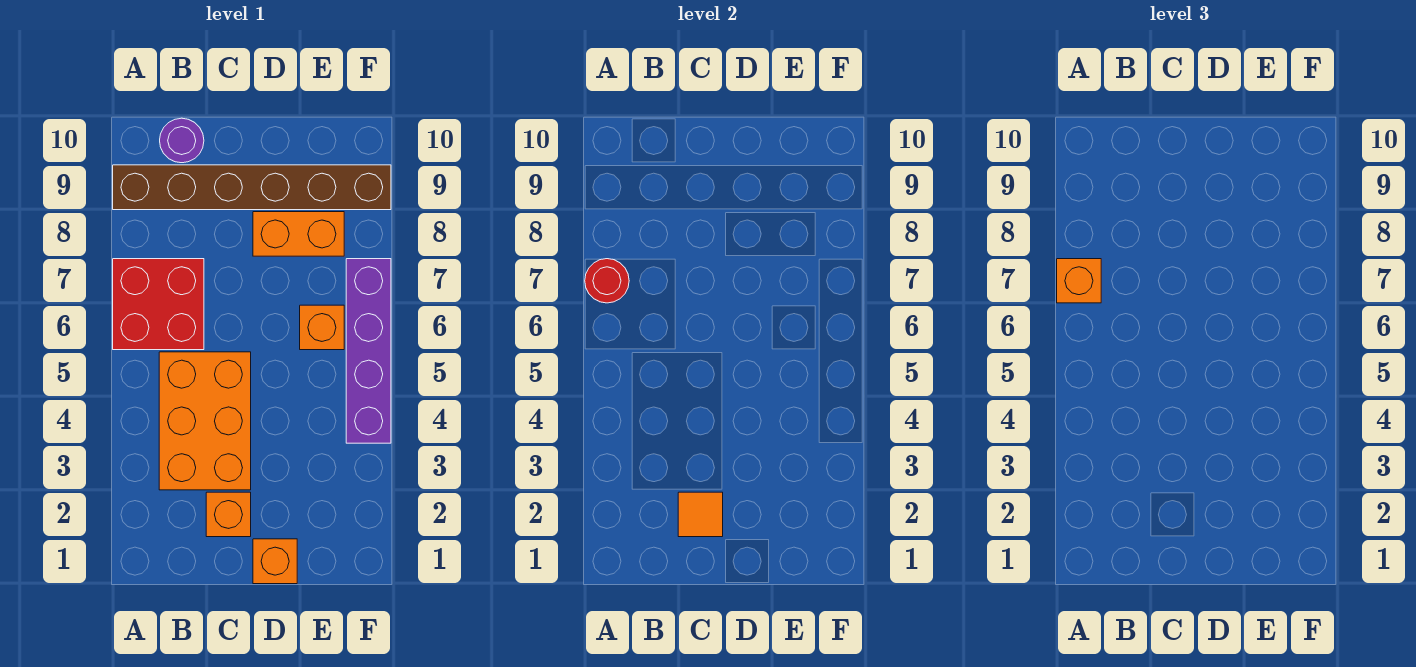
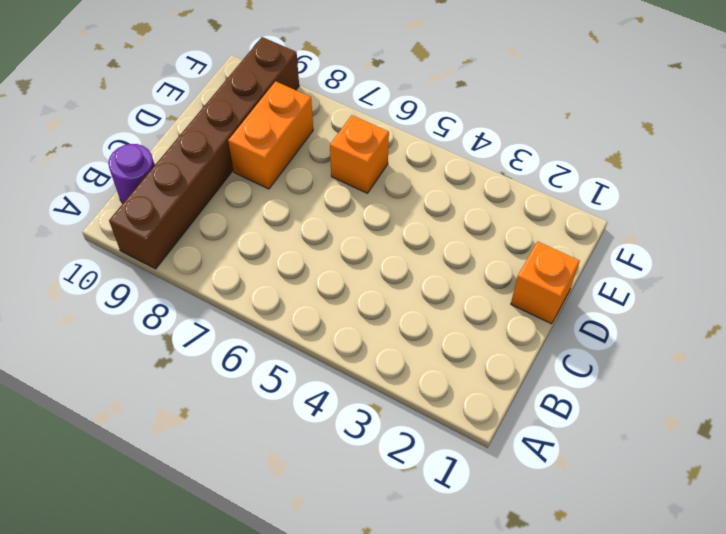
none -> red brick A6:B7 level 1
none -> orange brick B3:C5 level 1
none -> orange brick C2 level 1

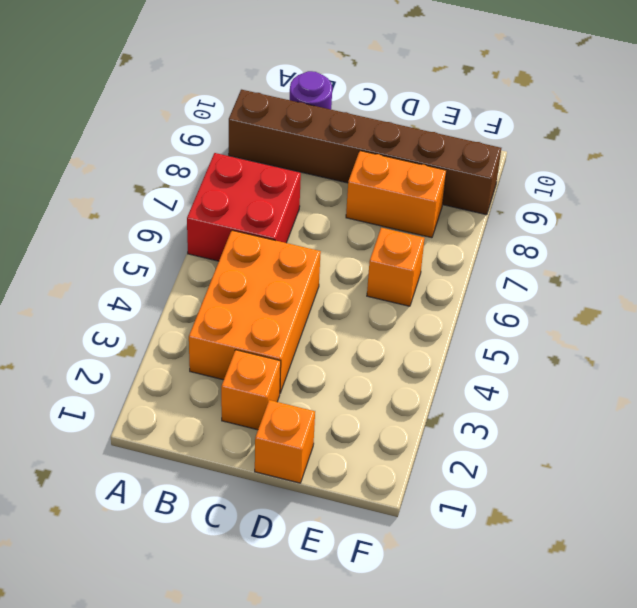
none -> purple brick F4:F7 level 1
none -> red round brick A7 level 2
none -> orange tile C2 level 2

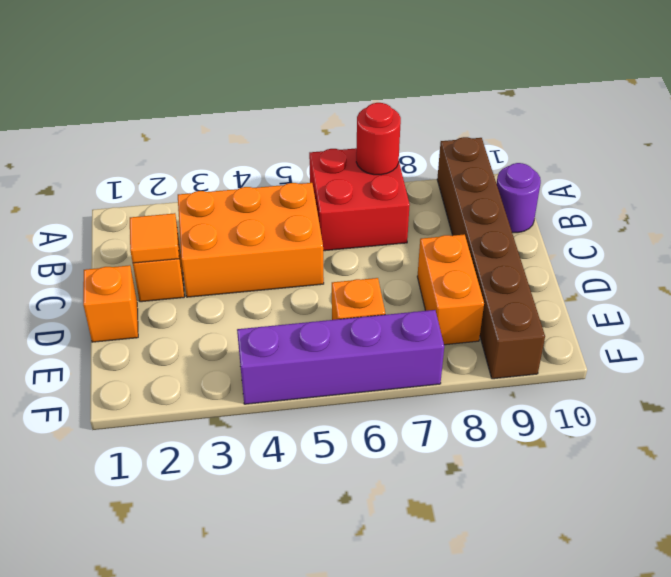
none -> orange brick A7 level 3

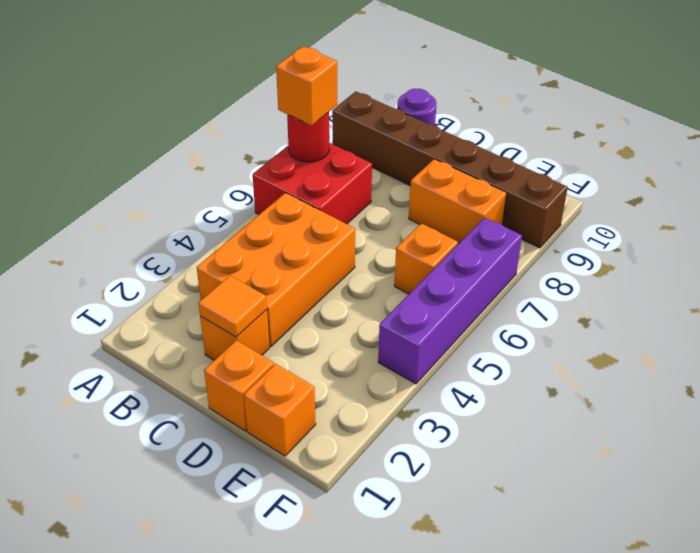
orange brick E1 level 1 -> none

